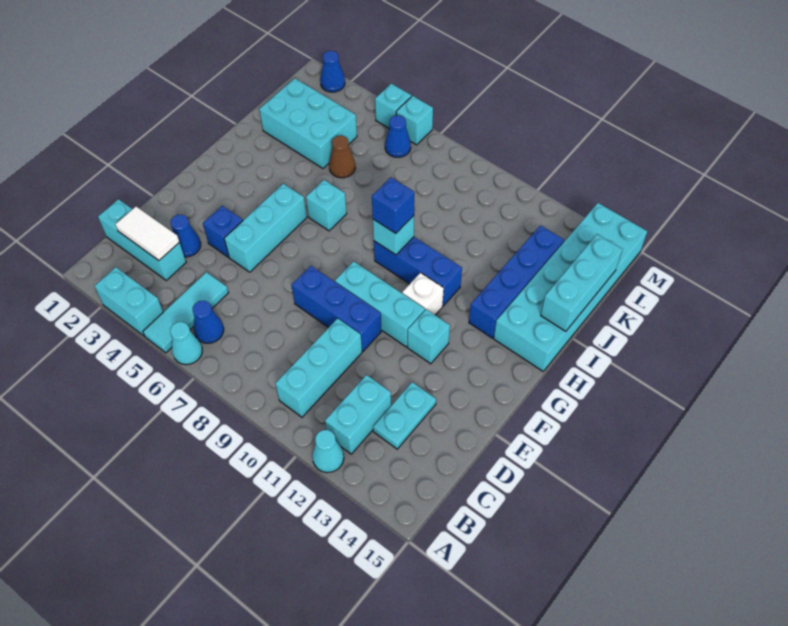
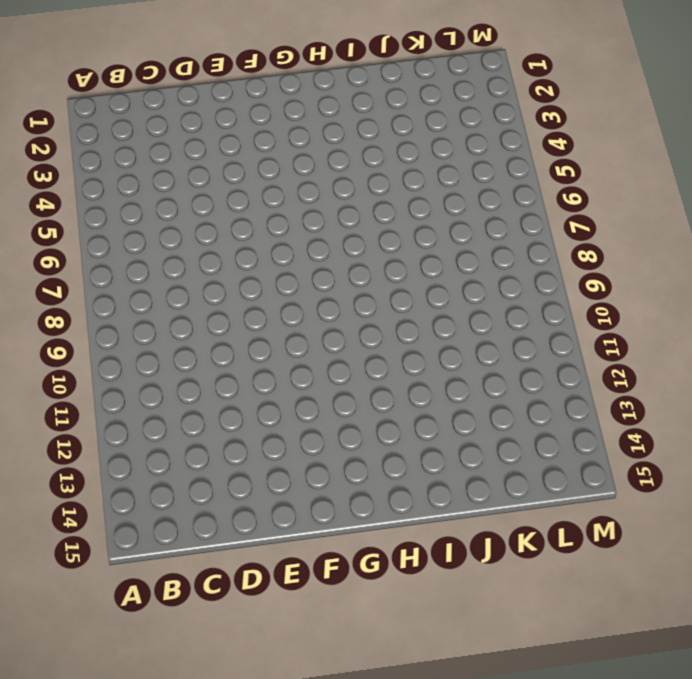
none -> cyan brick A3:A4 level 1
none -> cyan tile A5:C5 level 1
none -> cyan cone A6 level 1
none -> cyan cone A12 level 1

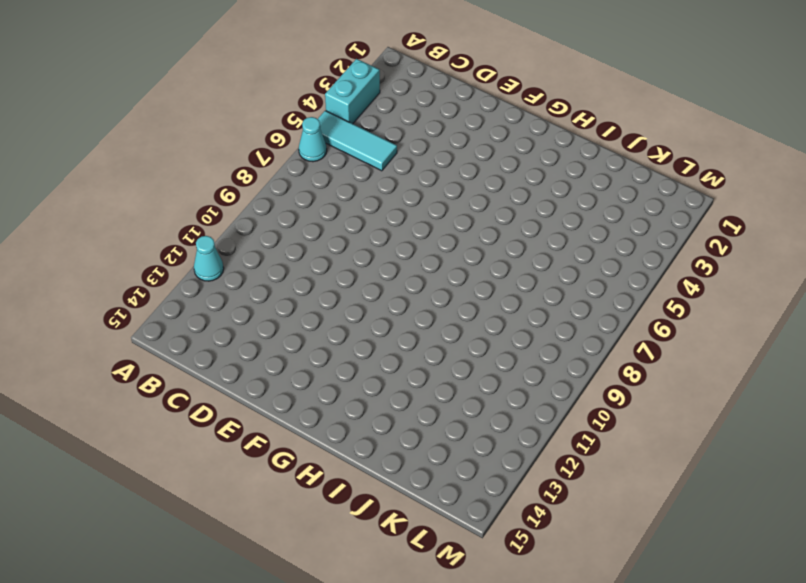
none -> blue cone B6 level 1
none -> cyan brick B10:D10 level 1
none -> cyan brick B12:C12 level 1
none -> cyan brick C1:C3 level 1

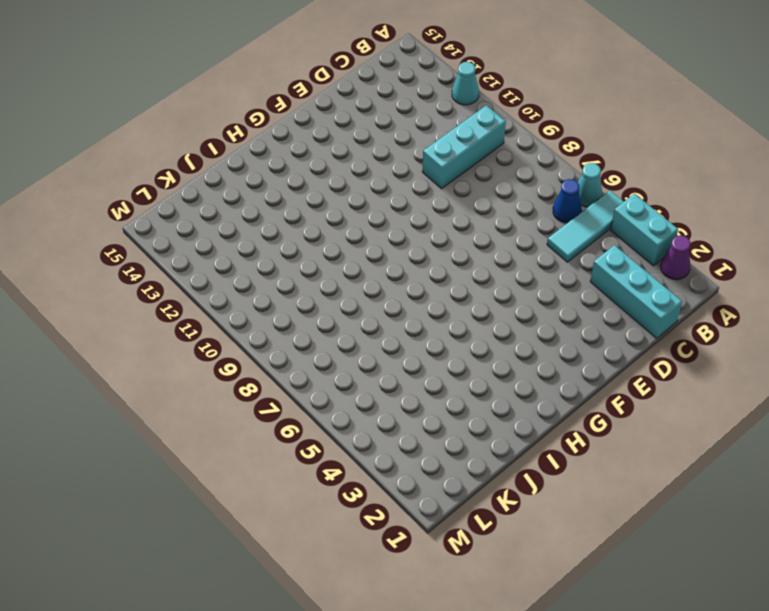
purple cone A2 level 1 -> none
none -> cyan brick B12:C12 level 1
none -> cyan plate C13:D13 level 1
none -> blue cone D3 level 1
none -> blue brick E4 level 1

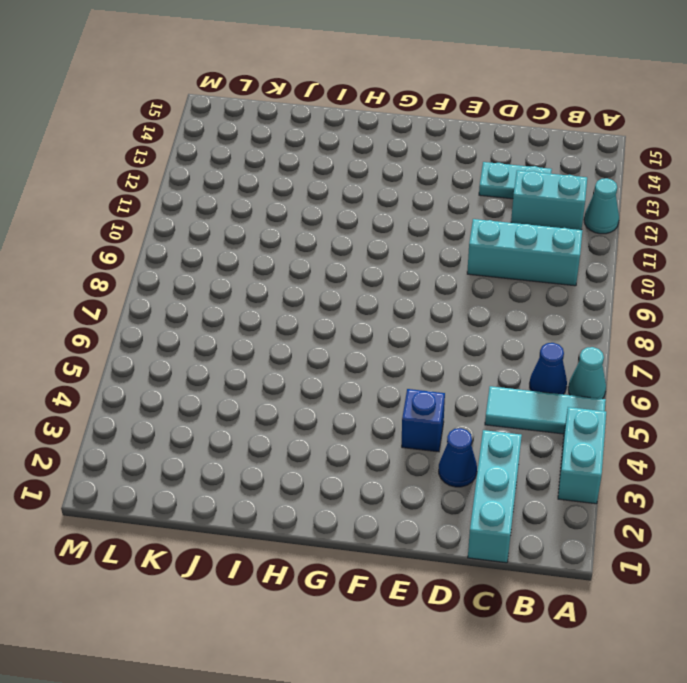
none -> cyan brick E5:G5 level 1
none -> blue brick E8:E10 level 1
none -> cyan brick F9:F11 level 1
none -> cyan brick F12 level 1

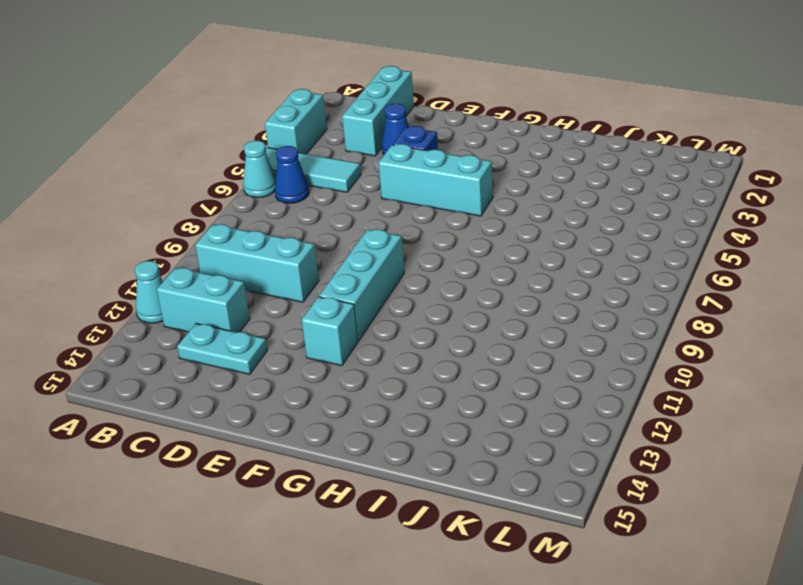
none -> blue brick E8:E10 level 1
none -> white brick G11 level 1
none -> cyan brick H6 level 1
none -> blue brick H9:H11 level 1

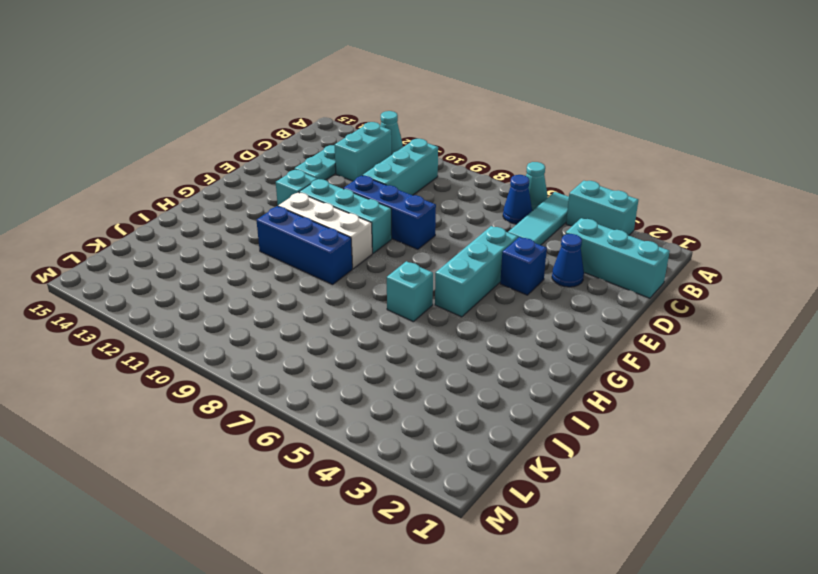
white brick G9:G11 level 1 -> white brick G11 level 1
none -> blue brick H13:K13 level 1
none -> cyan brick H14:M15 level 1
none -> cyan brick J2:K4 level 1
none -> brown cone J5 level 1

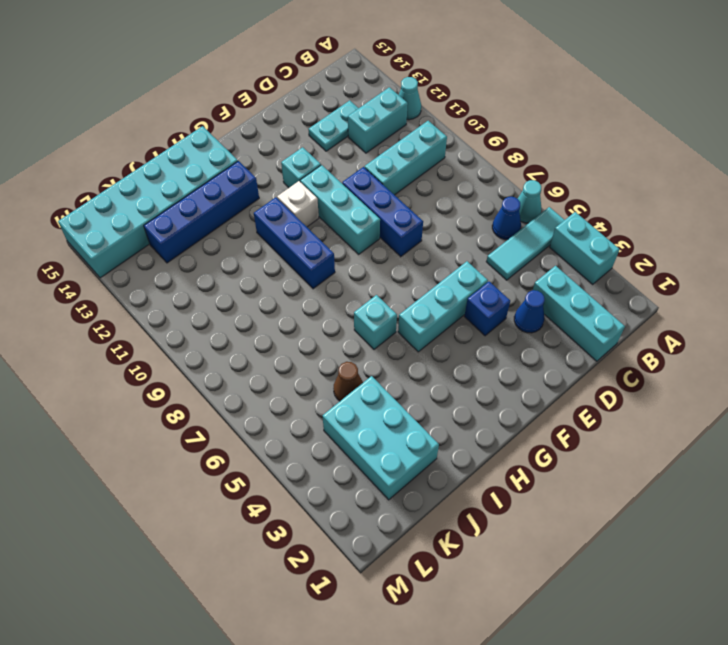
none -> blue cone L6 level 1
none -> blue cone M2 level 1
none -> cyan brick M5 level 1
none -> cyan brick M6 level 1

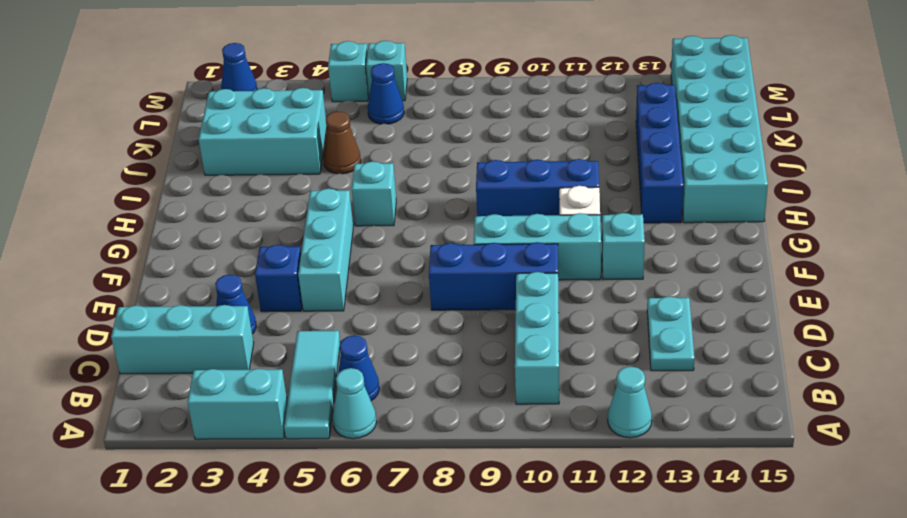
none -> cyan brick B12:C12 level 1
none -> white tile C2:C3 level 2
none -> cyan brick H9 level 2
none -> cyan brick I15:K15 level 2

